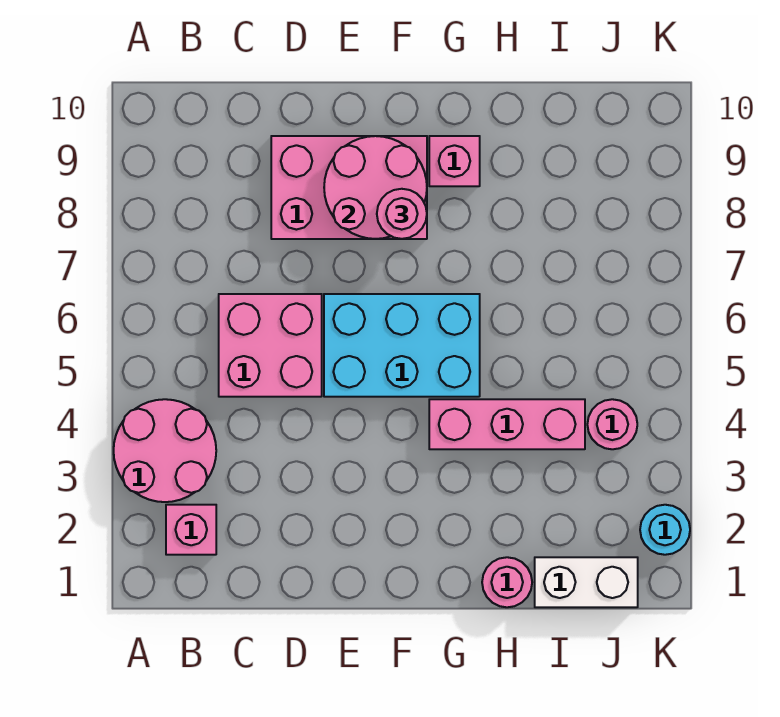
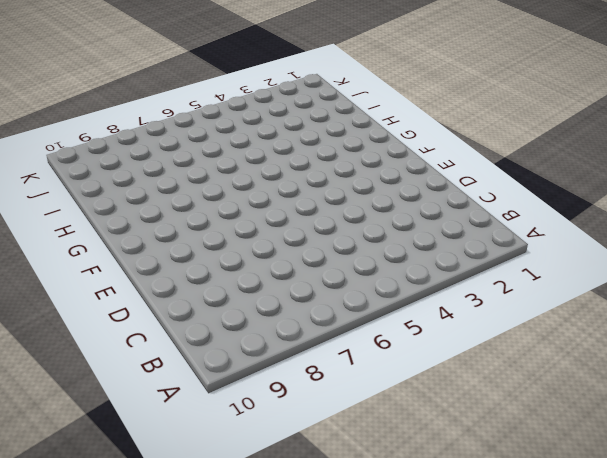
none -> pink round brick A3:B4 level 1
none -> pink brick B2 level 1
none -> pink brick C5:D6 level 1

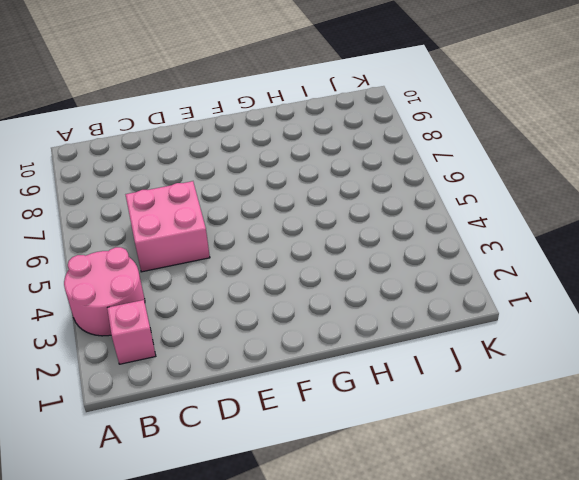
none -> pink brick D8:F9 level 1
none -> cyan brick E5:G6 level 1
none -> pink brick G4:I4 level 1

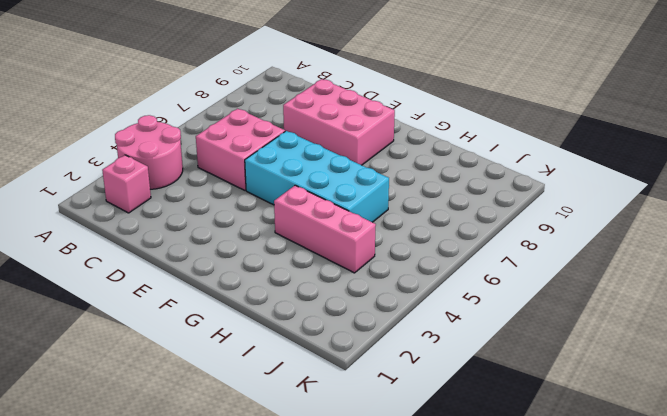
cyan brick E5:H6 level 1 -> cyan brick E5:G6 level 1
none -> pink brick G9 level 1
none -> pink round brick H1 level 1
none -> white brick I1:J1 level 1

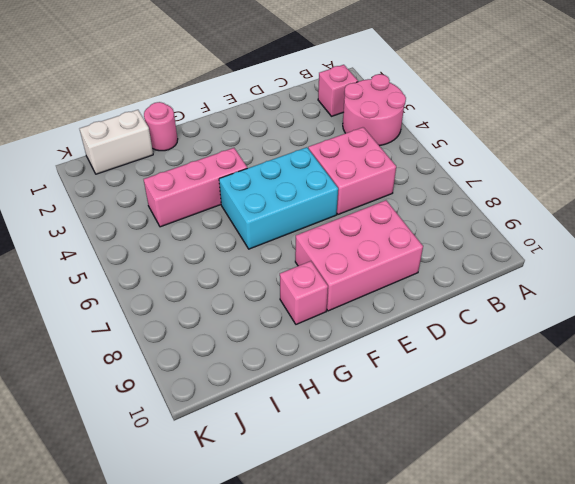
none -> pink round brick J4 level 1
none -> cyan round brick K2 level 1
none -> pink round brick E8:F9 level 2

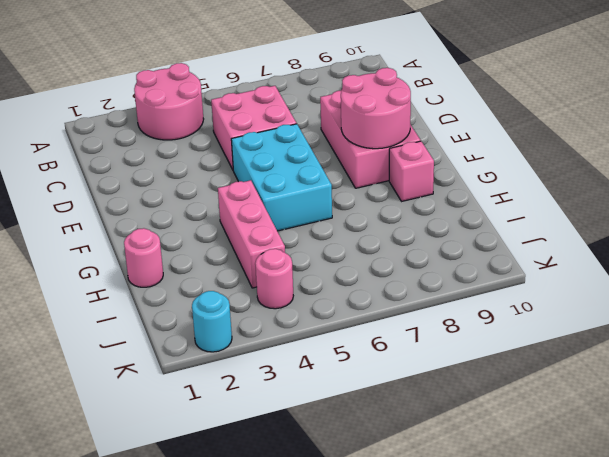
none -> pink brick B2 level 1
none -> white brick I1:J1 level 1
none -> pink round brick F8 level 3

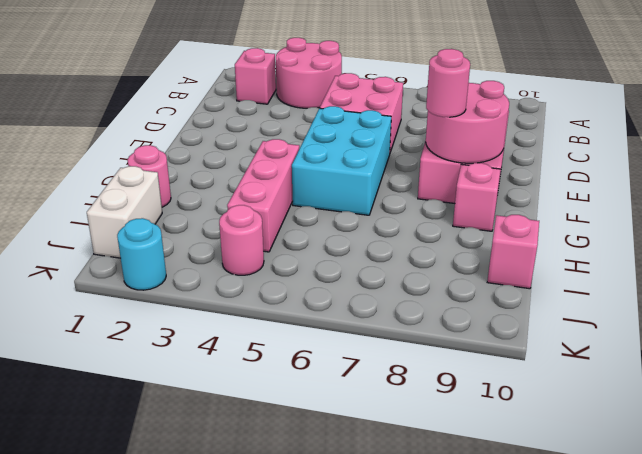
pink brick I10 level 1 -> none

